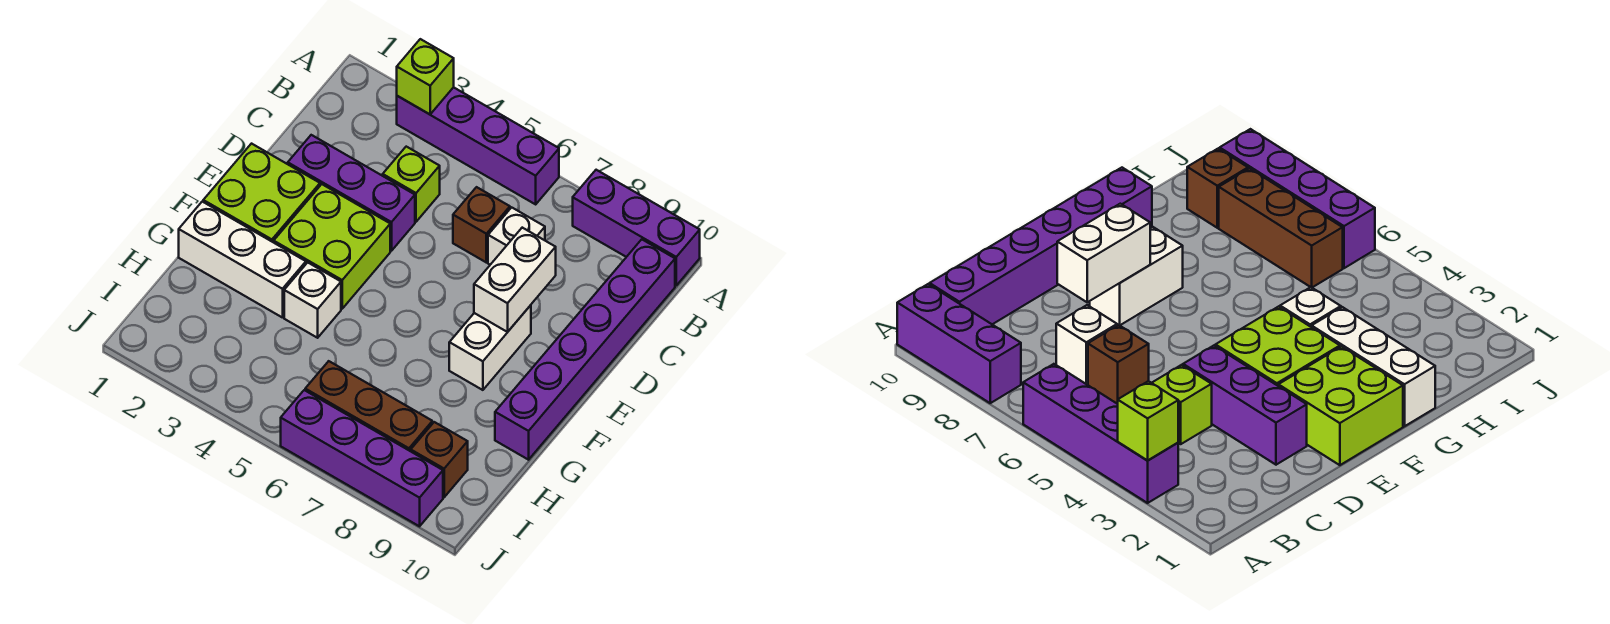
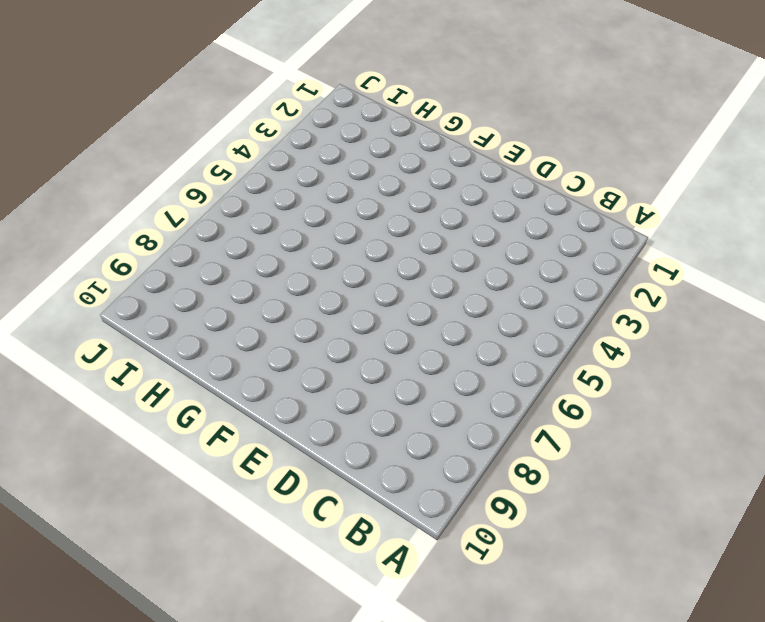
none -> purple brick A3:A6 level 1
none -> purple brick A8:A10 level 1
none -> purple brick B10:G10 level 1

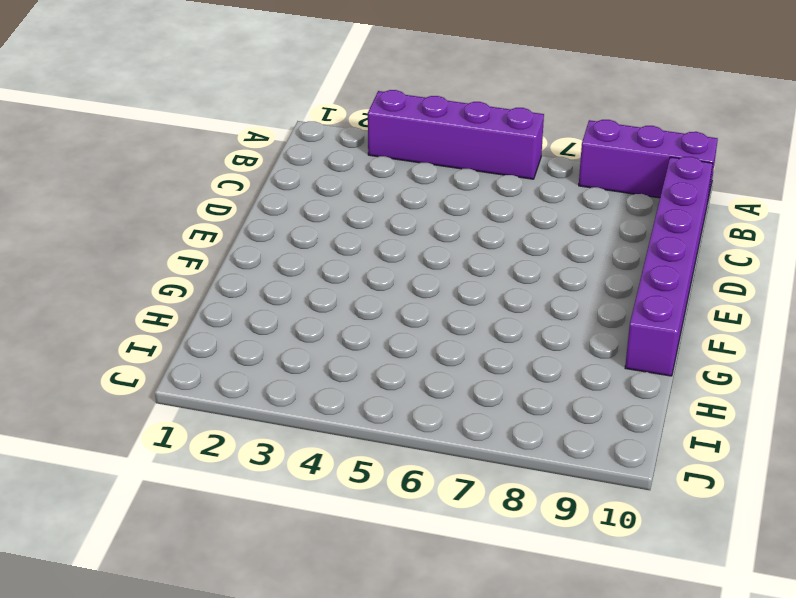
none -> lime brick C4 level 1
none -> brown brick C6 level 1
none -> white brick C7 level 1

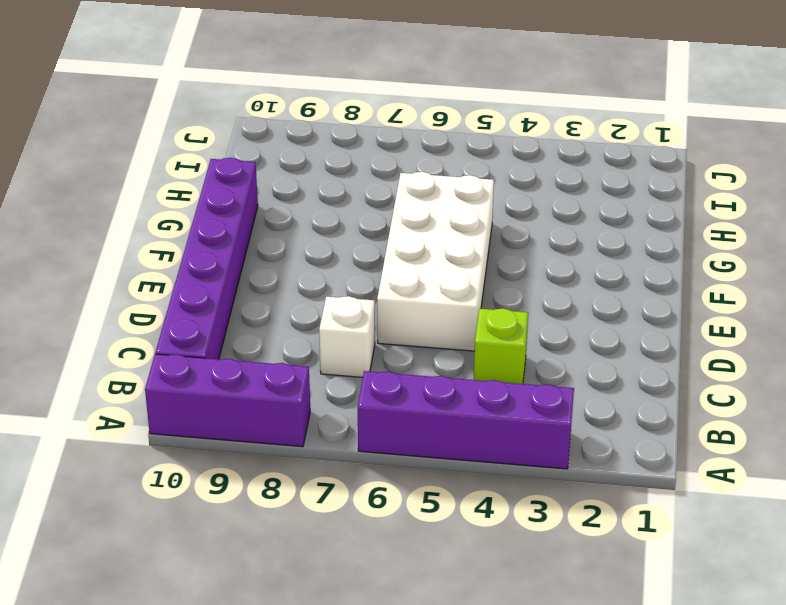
white brick D5:G6 level 1 -> none
none -> brown brick C6 level 1
none -> purple brick D2:D4 level 1
none -> lime brick E1:F2 level 1

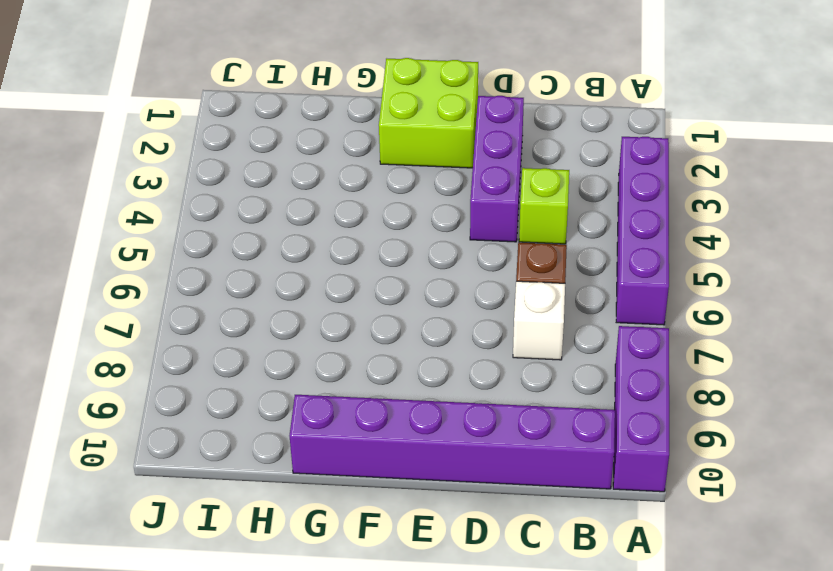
none -> lime brick E3:F4 level 1
none -> white brick E8:F8 level 1
none -> white brick G1:G3 level 1

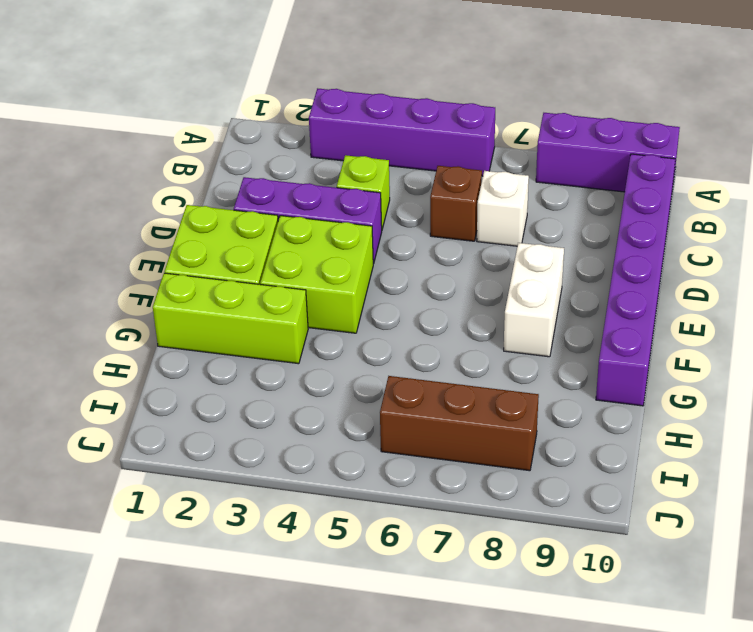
lime brick G1:G3 level 1 -> white brick G1:G3 level 1
none -> white brick G4 level 1
none -> brown brick I9 level 1
none -> purple brick J6:J9 level 1

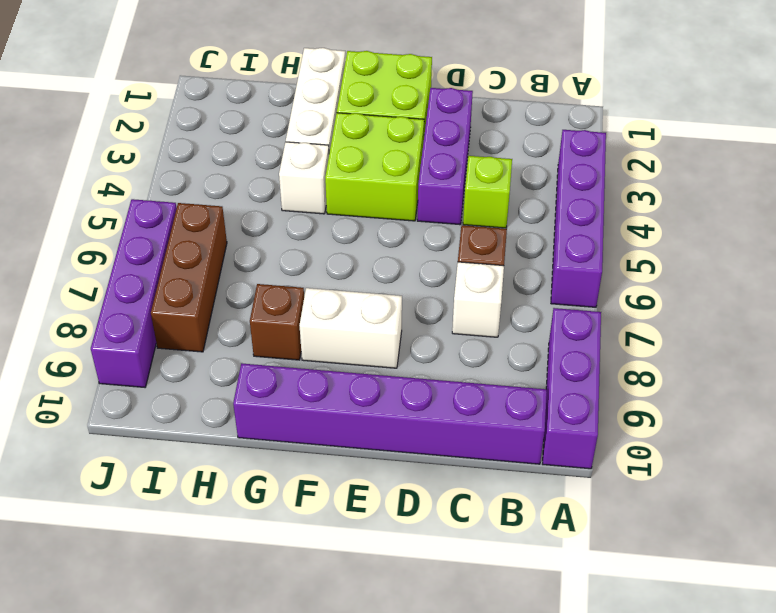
brown brick G8 level 1 -> brown brick I9 level 1
none -> lime brick A3 level 2
none -> white brick D8:E8 level 2

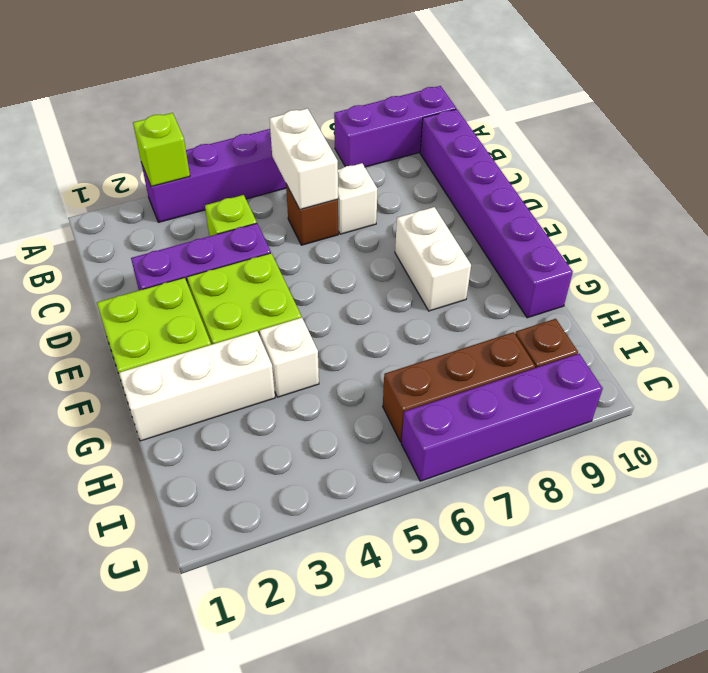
white brick B6:C6 level 2 -> white brick D8:E8 level 2

